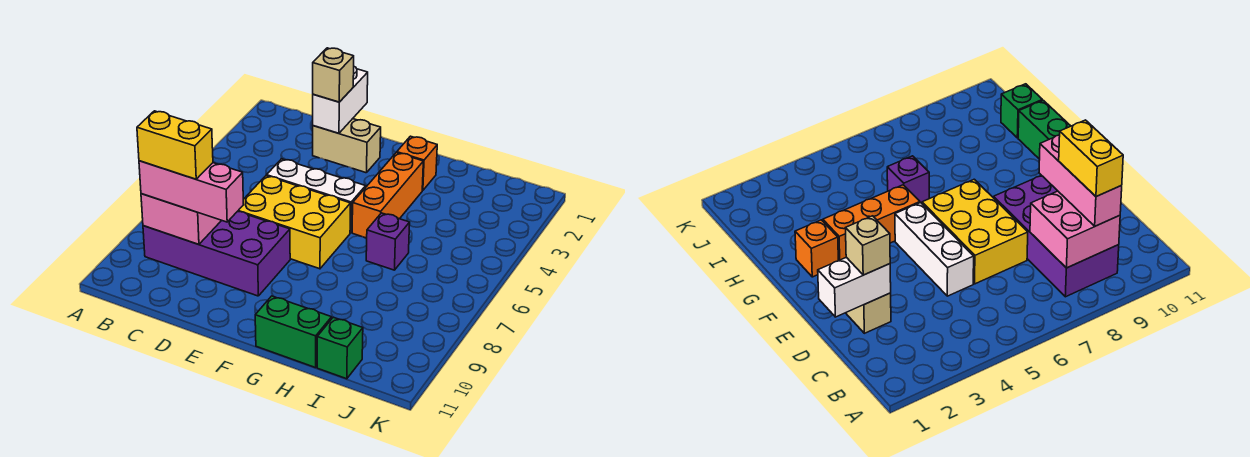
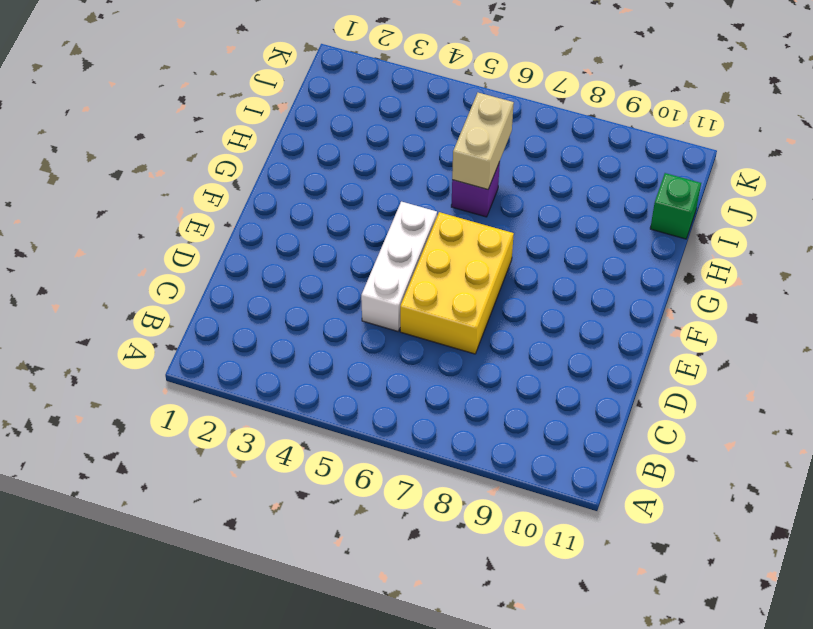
tan brick H6:I6 level 2 -> tan brick D2:E2 level 1
none -> purple brick B8:E9 level 1
none -> orange brick G2 level 1
none -> orange brick G3:G5 level 1

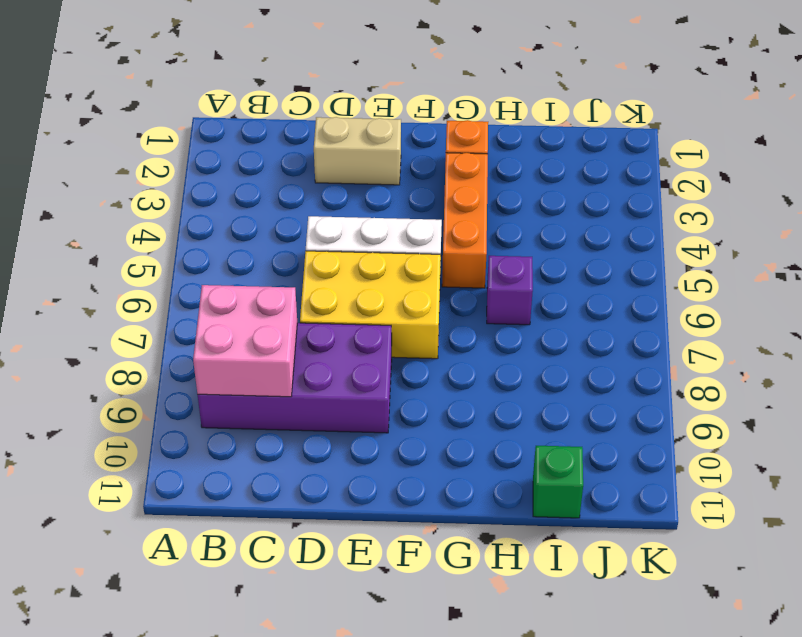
none -> green brick G11:H11 level 1
none -> white brick D1:D2 level 2
none -> pink brick B9:D9 level 3

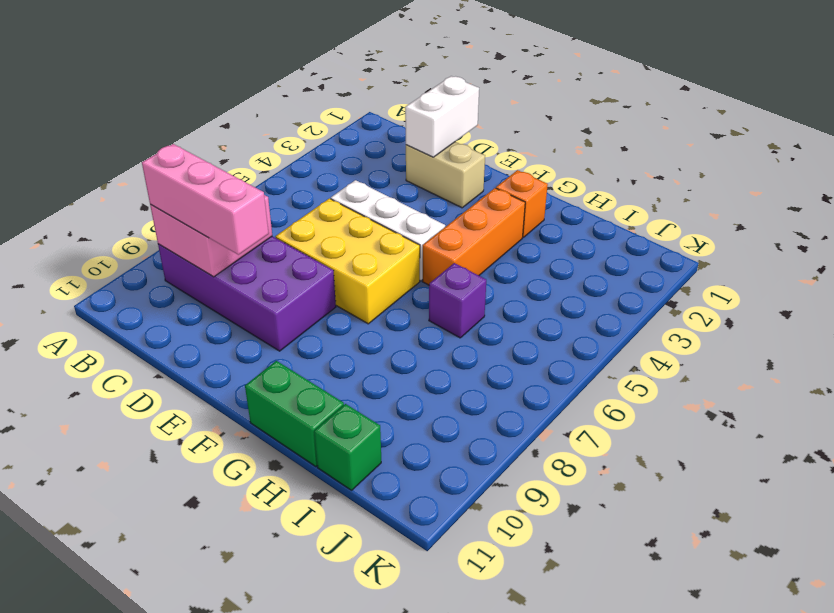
none -> tan brick D2 level 3
none -> yellow brick B9:C9 level 4

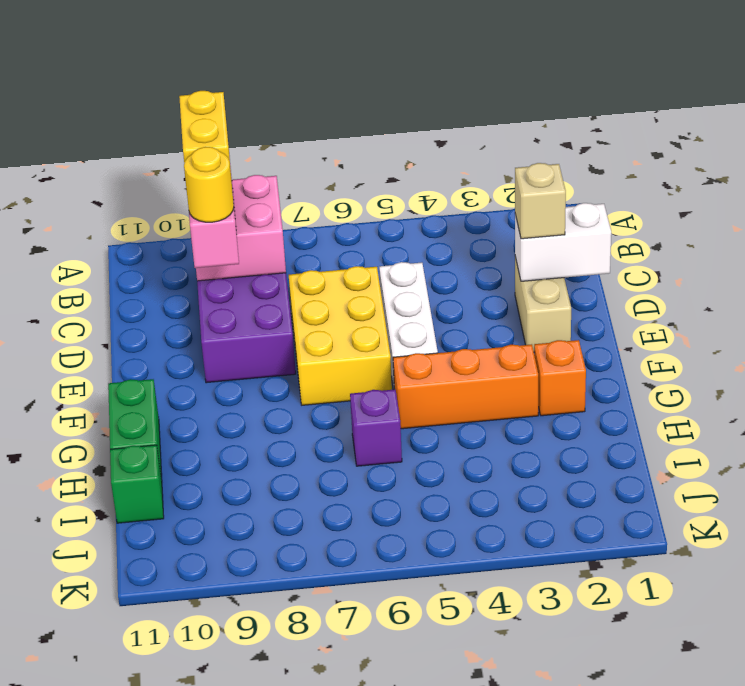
yellow round brick D9 level 4 -> none

